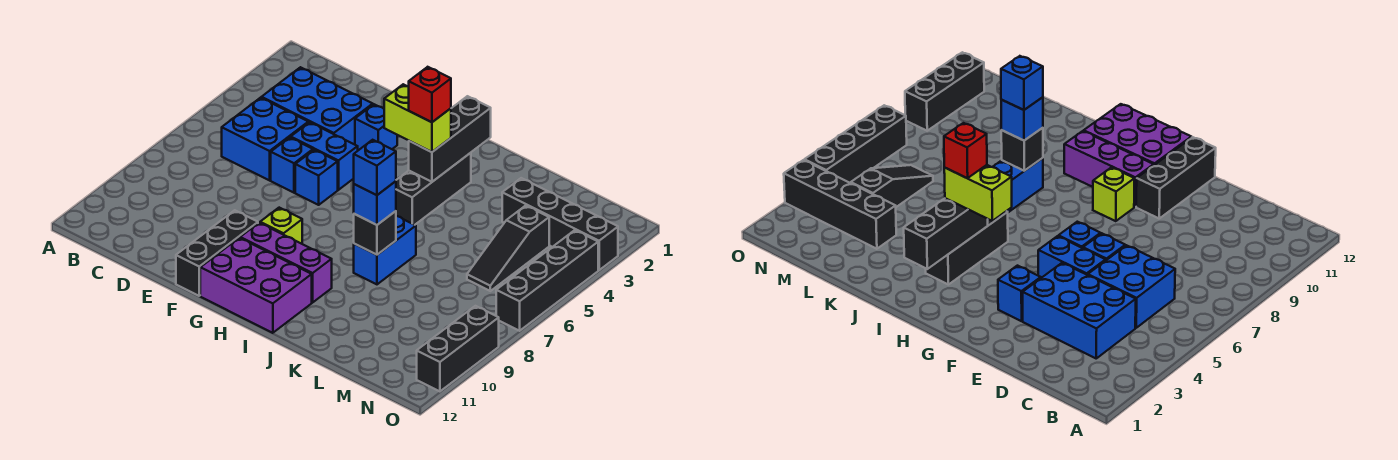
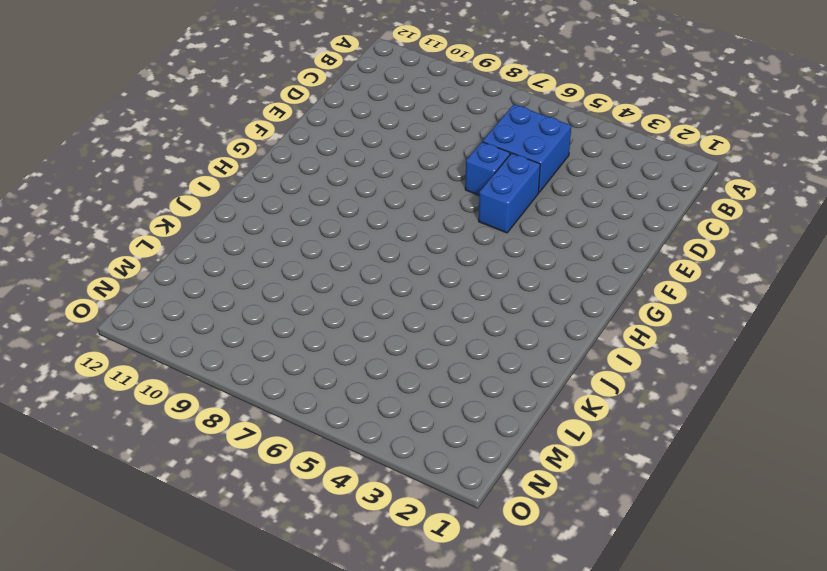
none -> blue brick C3:E4 level 1
none -> blue brick F3 level 1
none -> blue brick F6 level 1

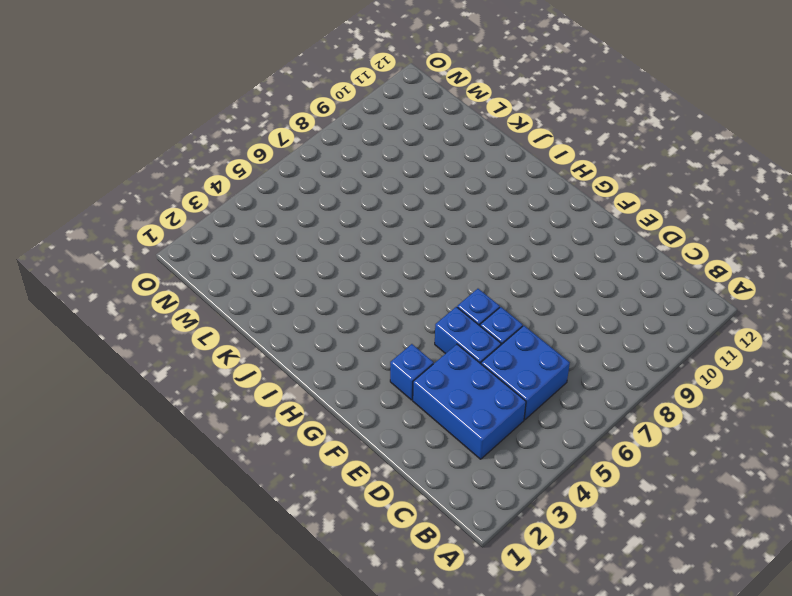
none -> black brick F10:F12 level 1
none -> lime brick G9 level 1
none -> purple brick G10:I10 level 1

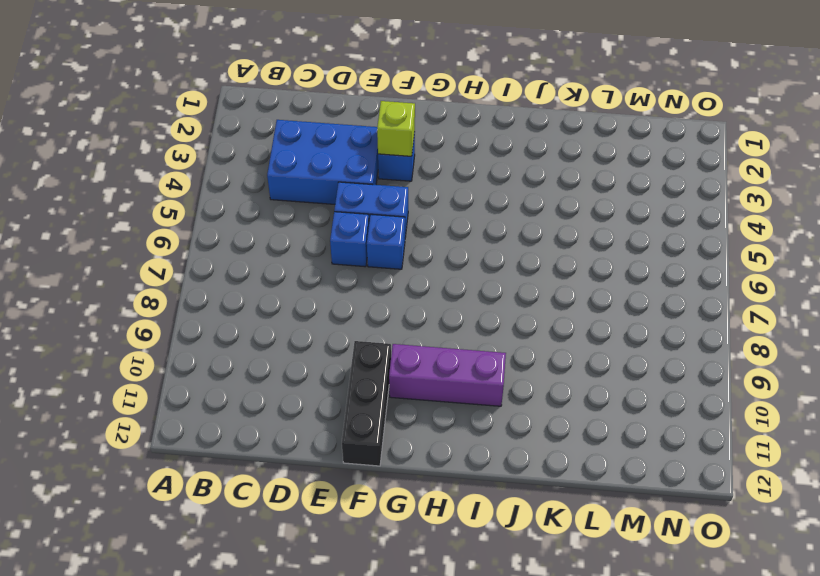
lime brick F3 level 2 -> lime brick G9 level 1
none -> blue brick C5:D6 level 1
none -> purple brick G11:I12 level 1
none -> black brick I3:I5 level 1

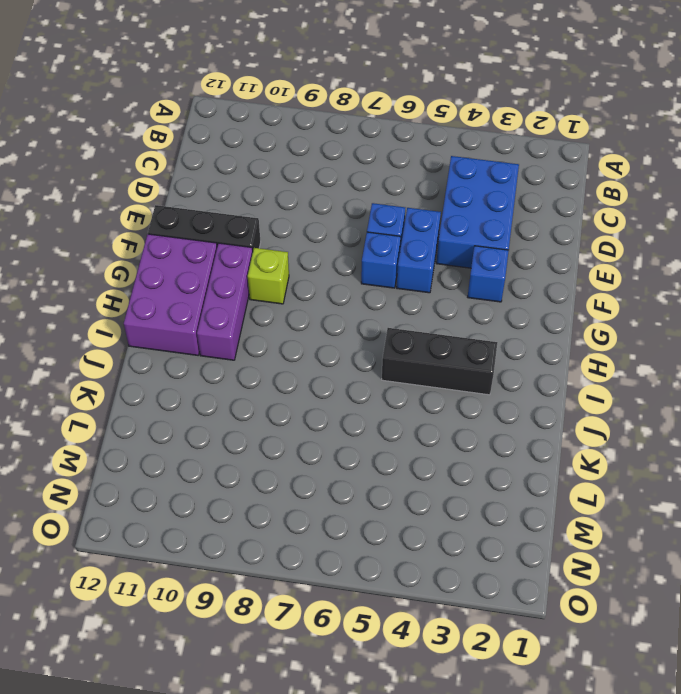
none -> blue brick C5:D6 level 1
none -> blue brick J7:J8 level 1
none -> black brick L3:O3 level 1

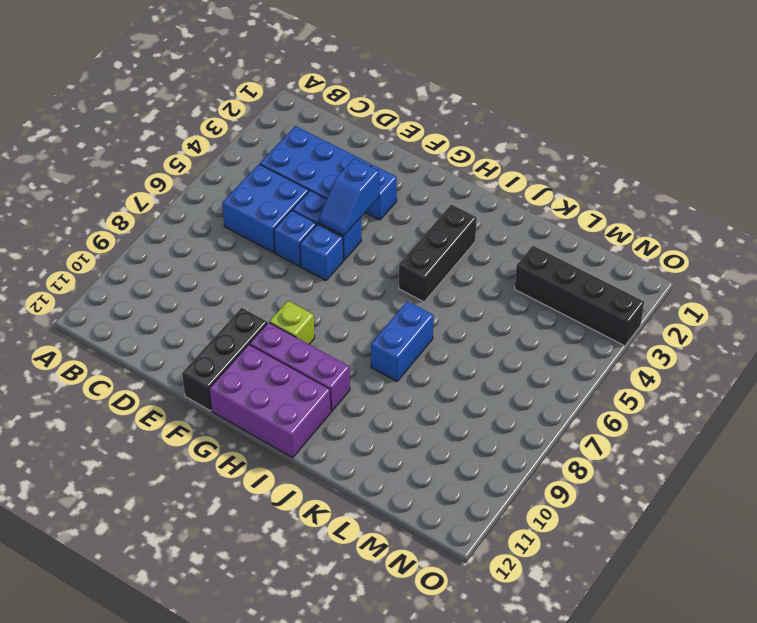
blue slope F4:F5 level 2 top 4 -> none
none -> black slope M4:M6 level 1 top 4
none -> black brick O4:O7 level 1
none -> black brick O9:O11 level 1

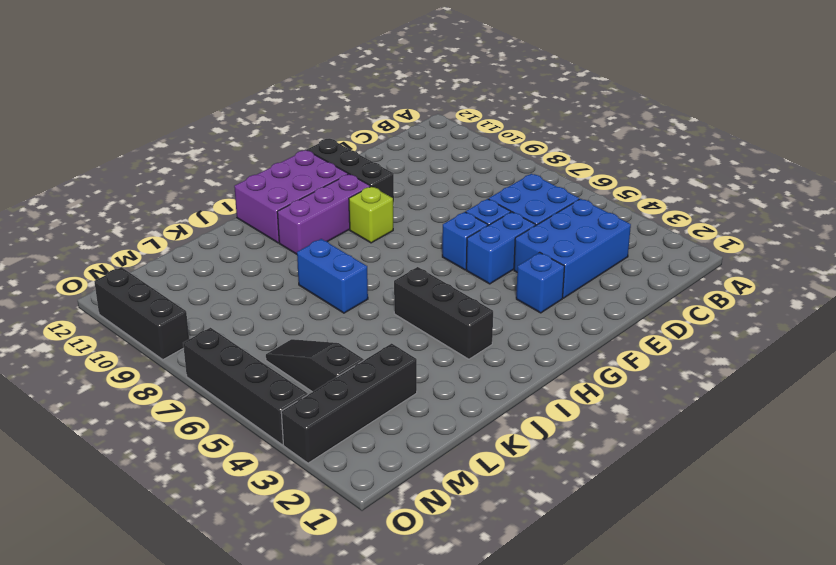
none -> black brick I2:I4 level 2
none -> black brick J8 level 2
none -> lime brick H4:I4 level 3

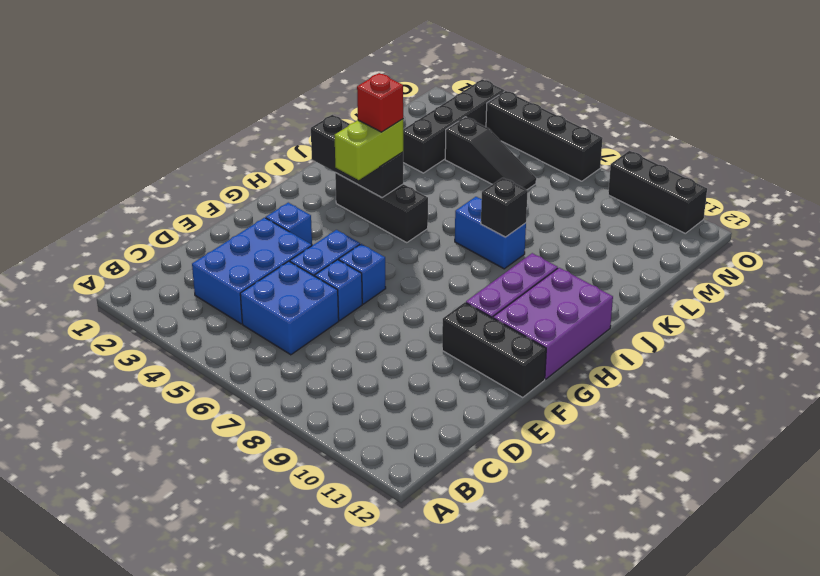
none -> lime brick G9 level 1
none -> blue brick J8 level 3
none -> blue brick J8 level 4

